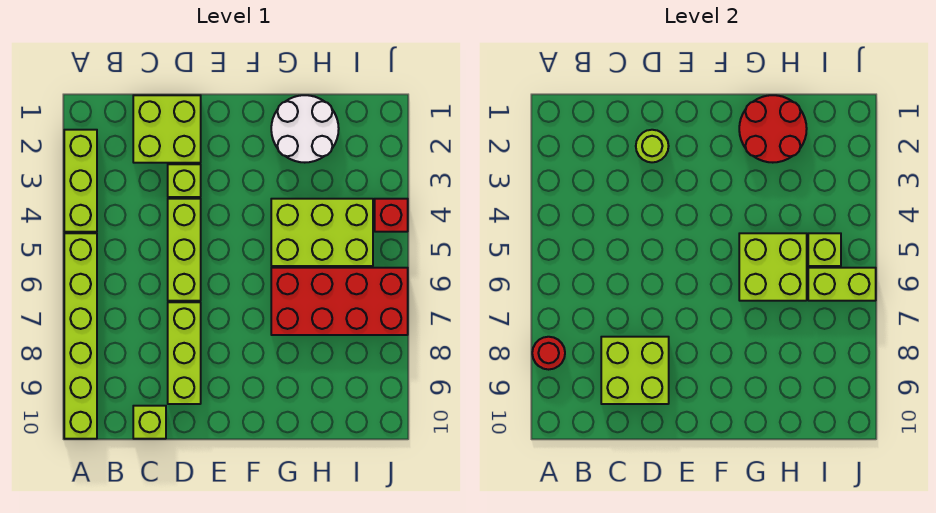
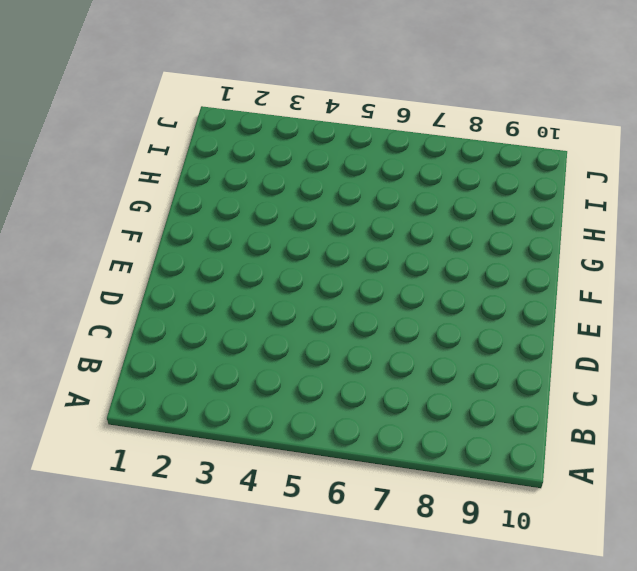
none -> lime brick A2:A4 level 1
none -> lime brick A5:A10 level 1
none -> lime brick C1:D2 level 1

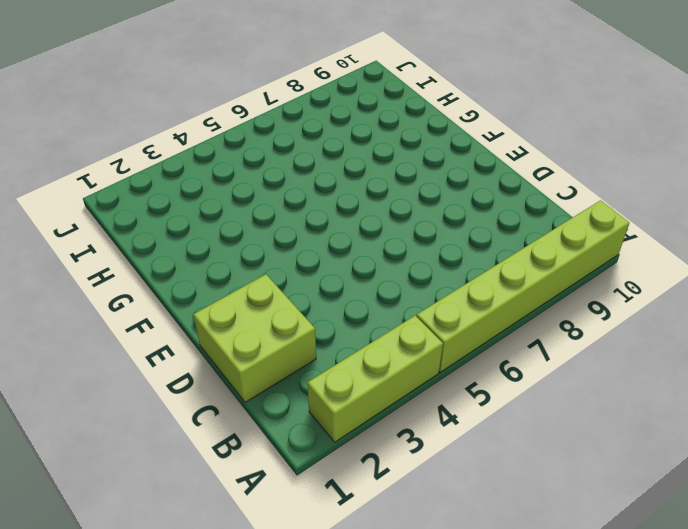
none -> lime brick C10 level 1
none -> lime brick D3 level 1
none -> lime brick D4:D6 level 1

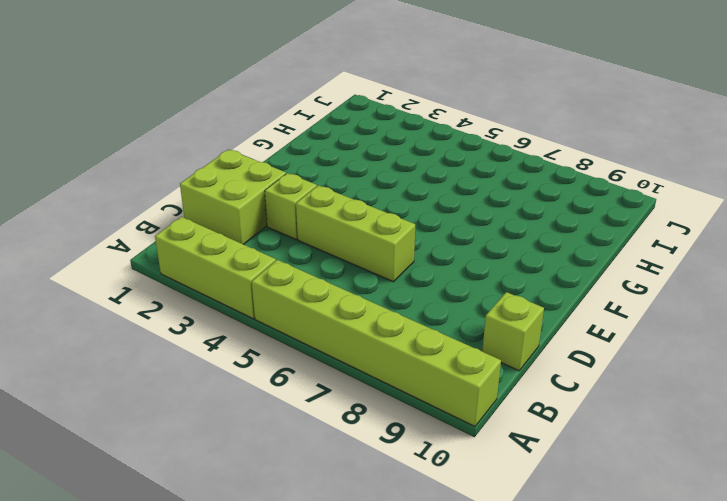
none -> lime brick D7:D9 level 1
none -> white round brick G1:H2 level 1
none -> lime brick G4:I5 level 1

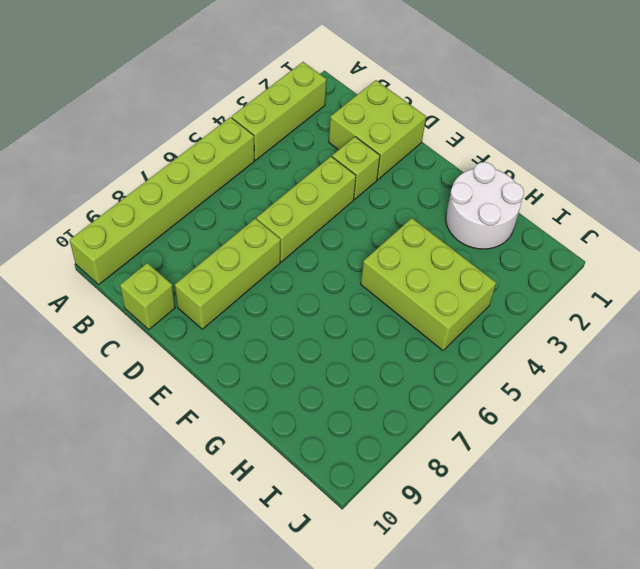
none -> red brick G6:J7 level 1
none -> red brick J4 level 1
none -> red round brick A8 level 2

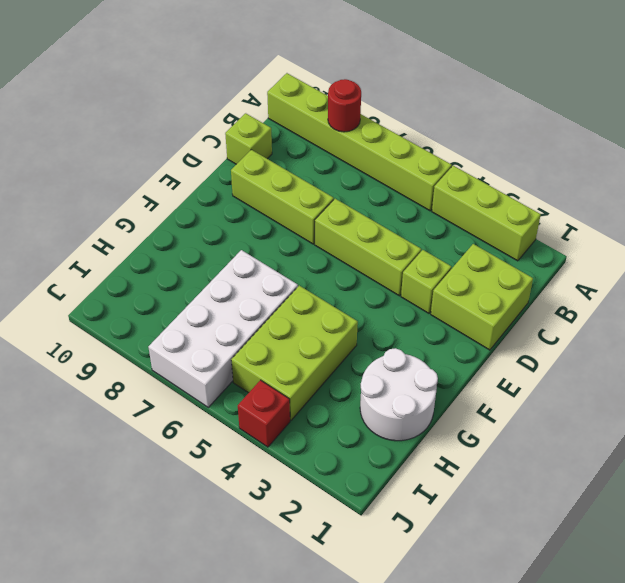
white brick G6:J7 level 1 -> red brick G6:J7 level 1
none -> lime brick C8:D9 level 2
none -> lime round brick D2 level 2
none -> red round brick G1:H2 level 2

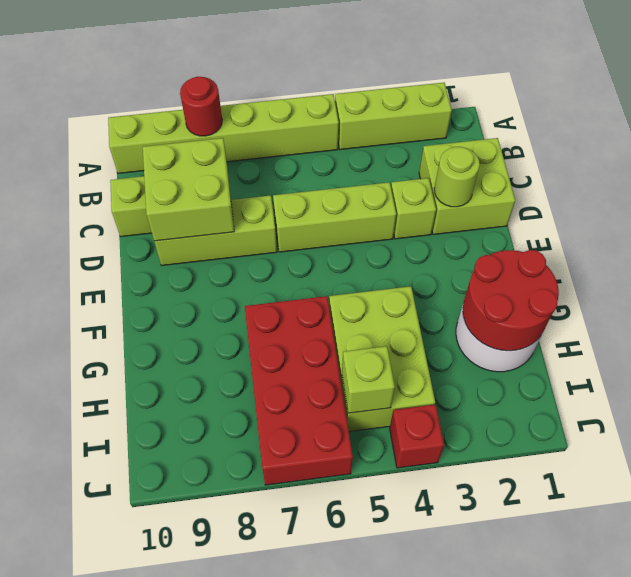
none -> lime brick G5:H6 level 2
none -> lime brick I6:J6 level 2

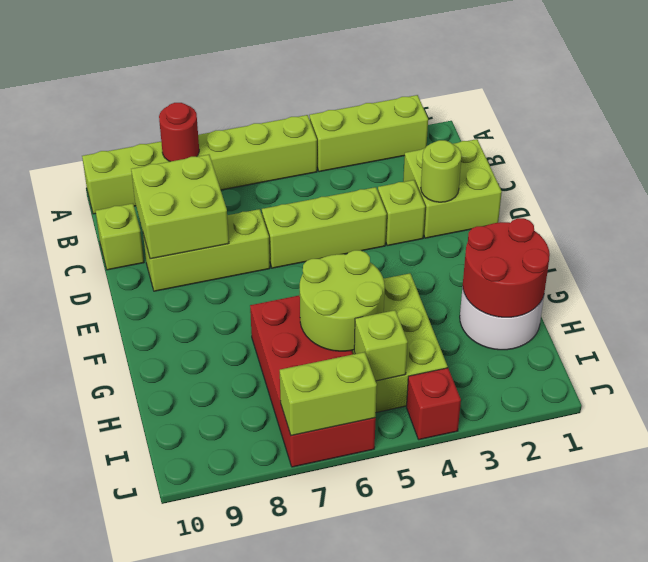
lime round brick G5:H6 level 2 -> lime brick G5:H6 level 2
lime brick J6:J7 level 2 -> lime brick I6:J6 level 2

